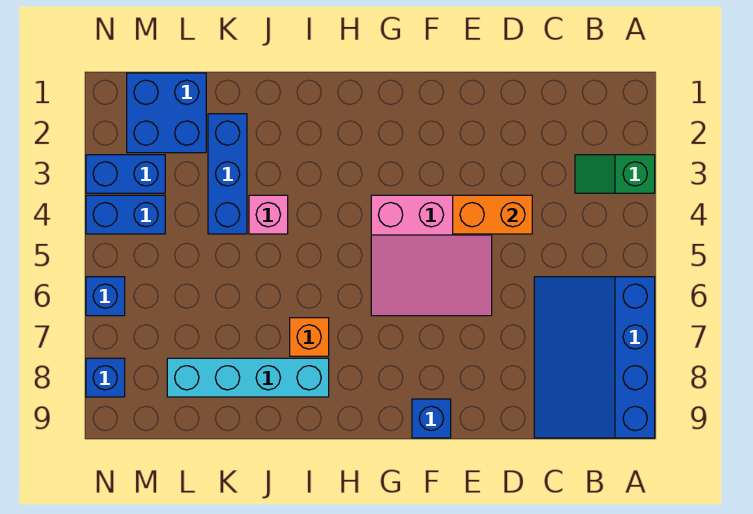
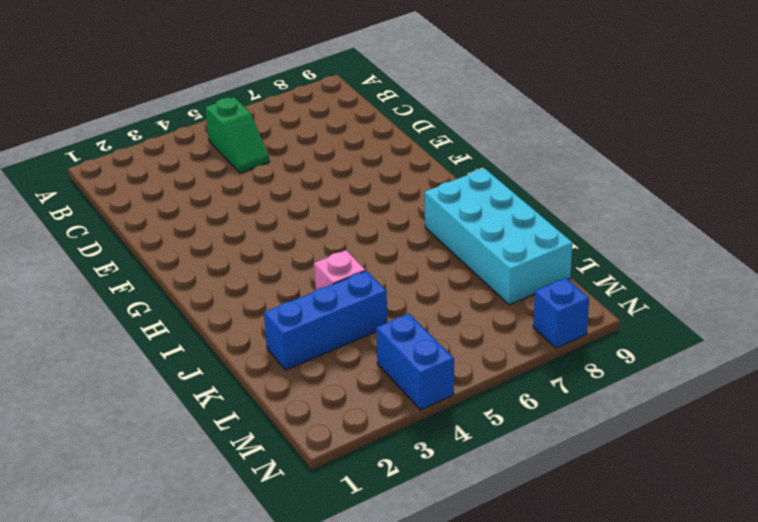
green slope B5:C5 level 1 top B -> green slope A3:B3 level 1 top A
cyan brick I8:L9 level 1 -> cyan brick I8:L8 level 1
none -> blue slope A6:C9 level 1 top A
none -> pink slope E4:G6 level 1 top 4
none -> blue brick F9 level 1

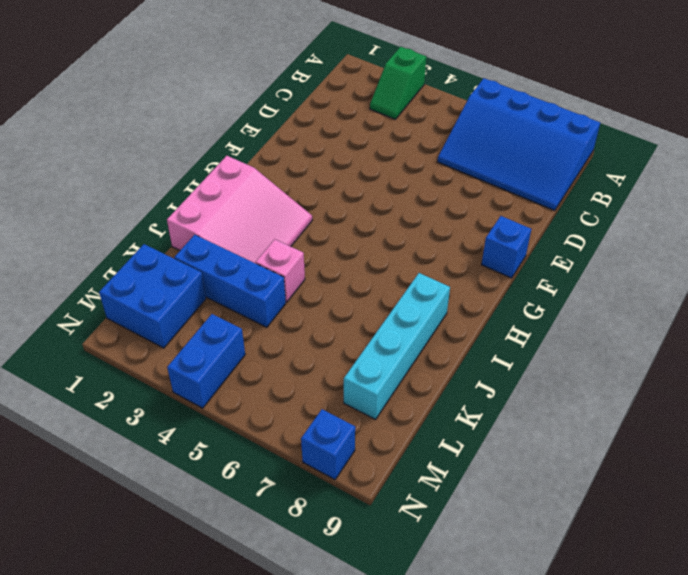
pink slope H1:J3 level 1 top 1 -> pink slope E4:G6 level 1 top 4
none -> orange brick I7 level 1
none -> blue brick M3:N3 level 1
none -> blue brick N6 level 1

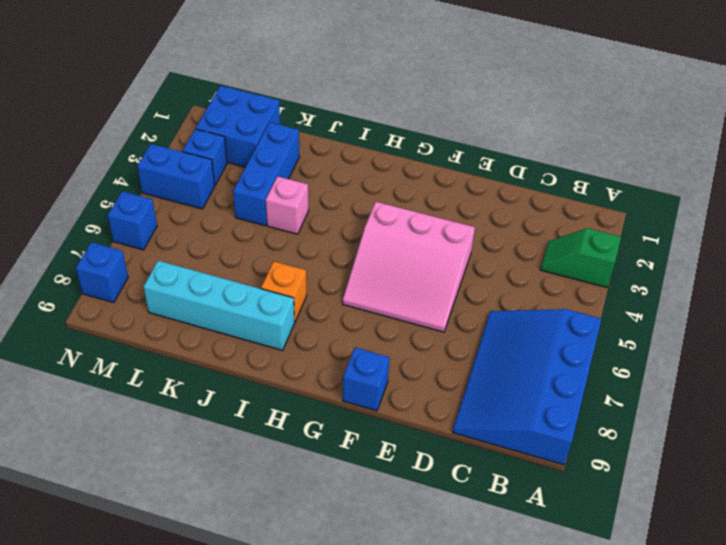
blue brick M3 level 1 -> blue brick M3:N3 level 1
none -> orange brick D4:E4 level 2

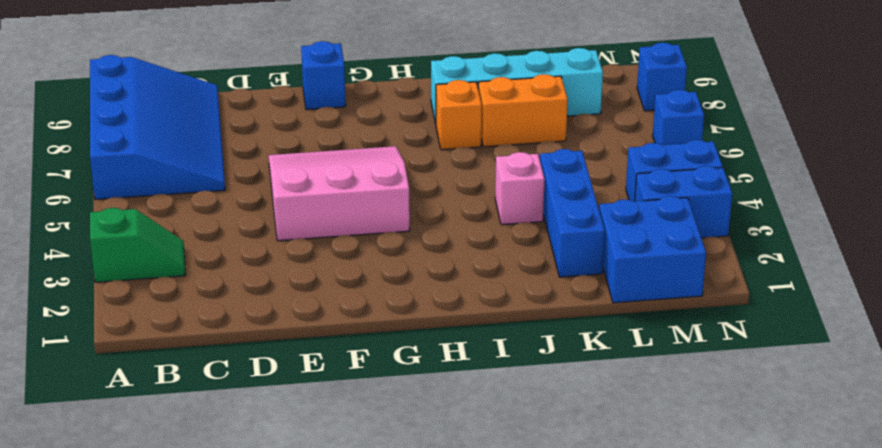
orange brick J7:K7 level 1 -> orange brick D4:E4 level 2

